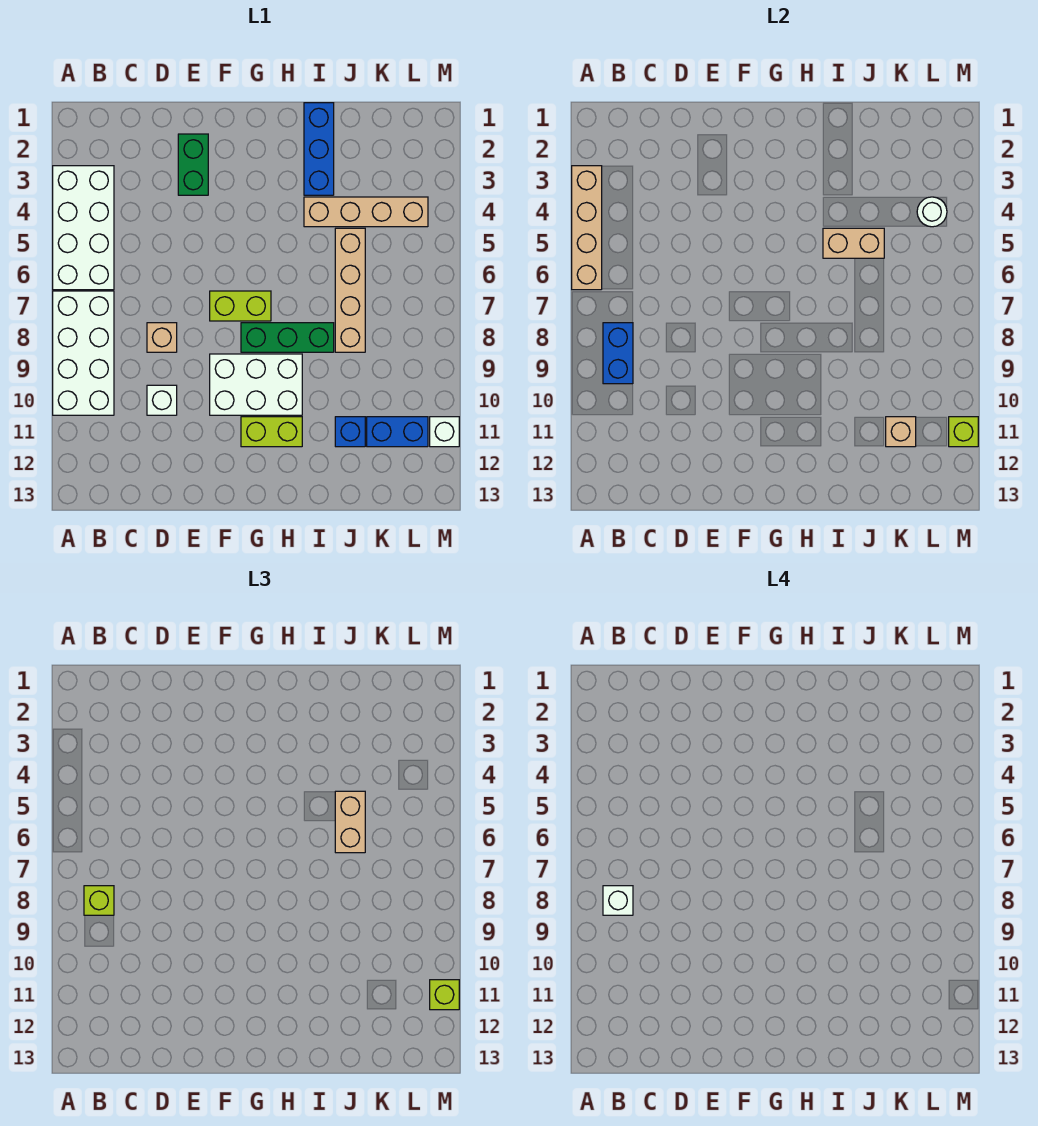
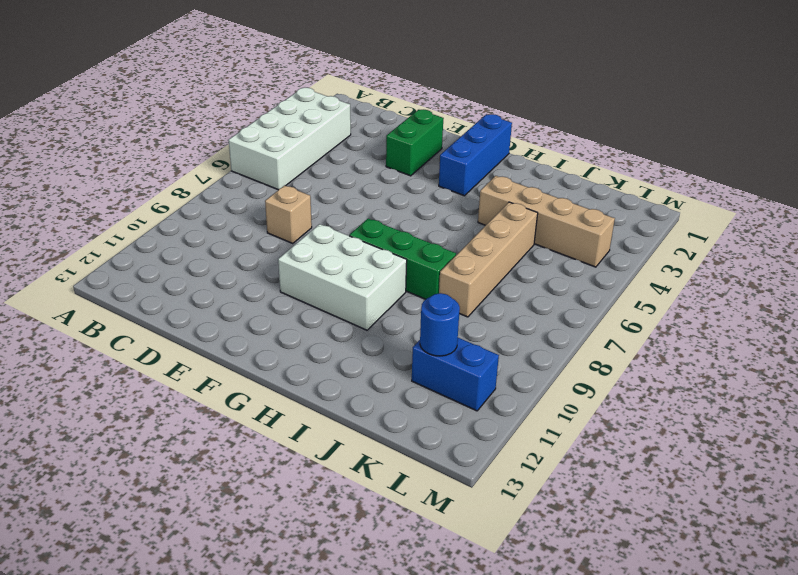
blue brick G1:G3 level 1 -> blue brick I1:I3 level 1
blue round brick K11 level 2 -> tan brick K11 level 2
none -> white brick A7:B10 level 1
none -> white brick D10 level 1
none -> lime brick F7:G7 level 1

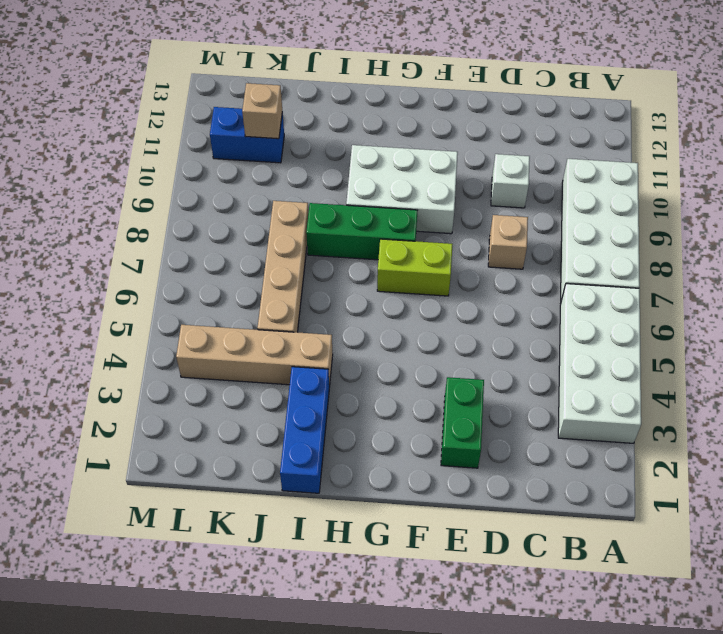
none -> lime brick G11:H11 level 1
none -> blue brick J11 level 1
none -> white brick M11 level 1

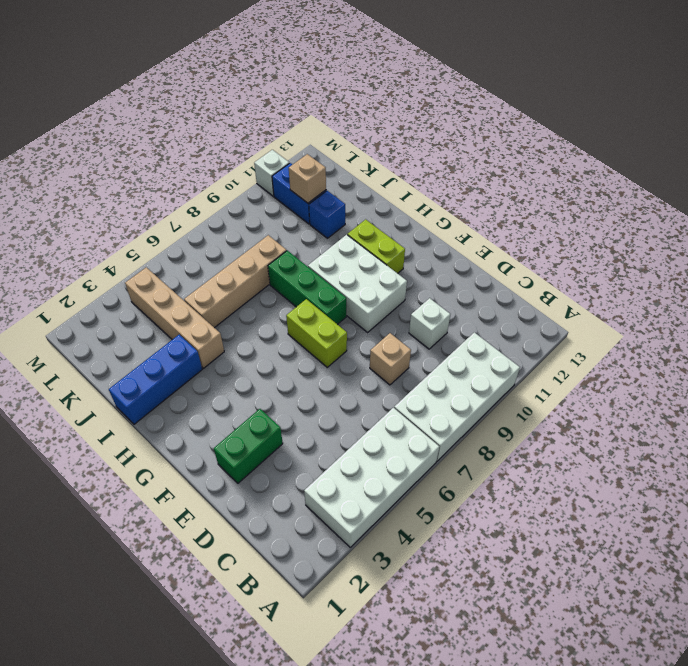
none -> tan brick A3:A6 level 2
none -> blue brick B8:B9 level 2
none -> tan brick I5:J5 level 2

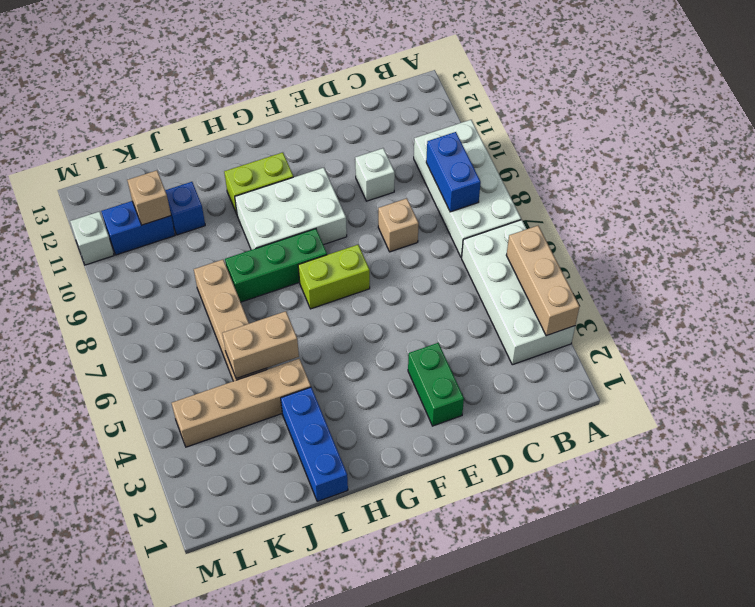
tan brick A3:A5 level 2 -> tan brick A3:A6 level 2
none -> white round brick L4 level 2
none -> lime brick M11 level 2
none -> lime brick B8 level 3

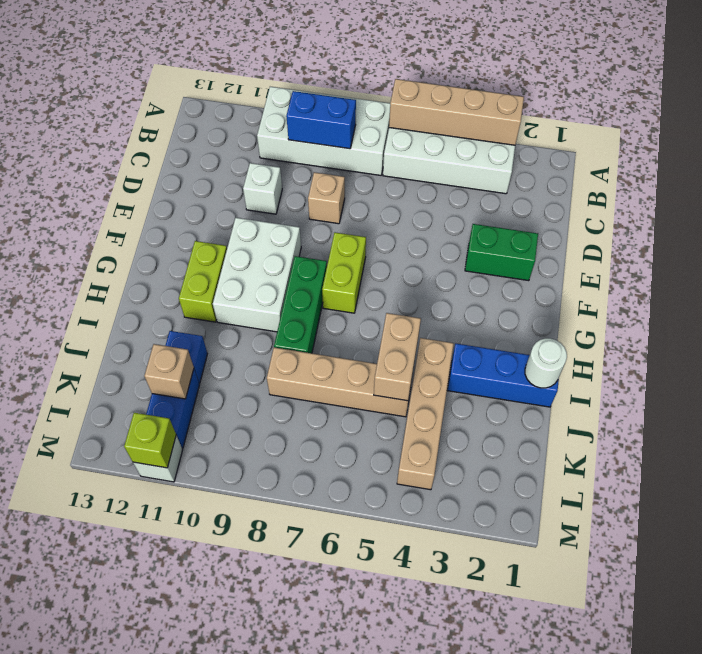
white round brick I1 level 2 -> white round brick L4 level 2
none -> lime brick B8 level 3
none -> tan brick J5:J6 level 3
none -> lime brick M11 level 3

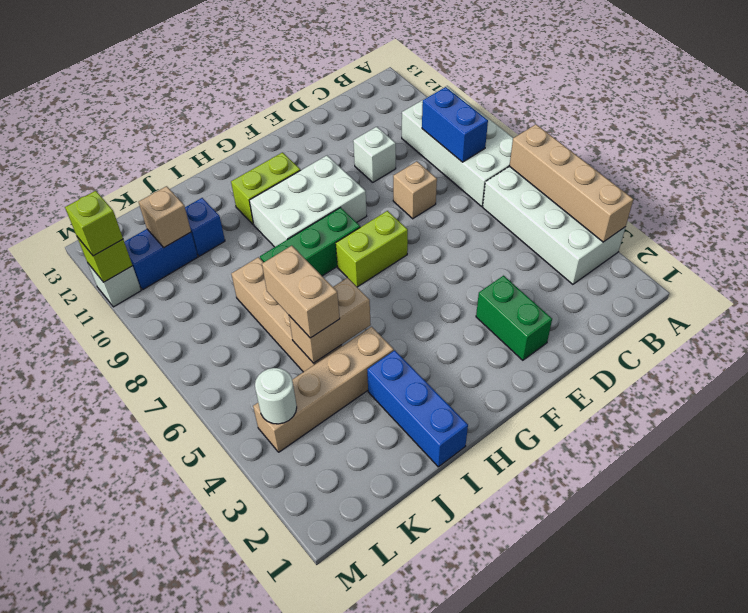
none -> lime brick B8 level 3
none -> white brick B8 level 4

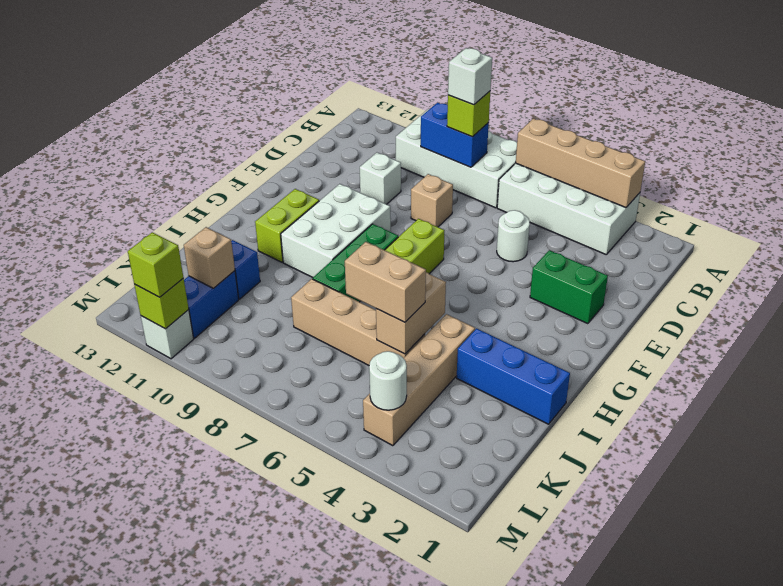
white round brick D5 level 1 -> none

